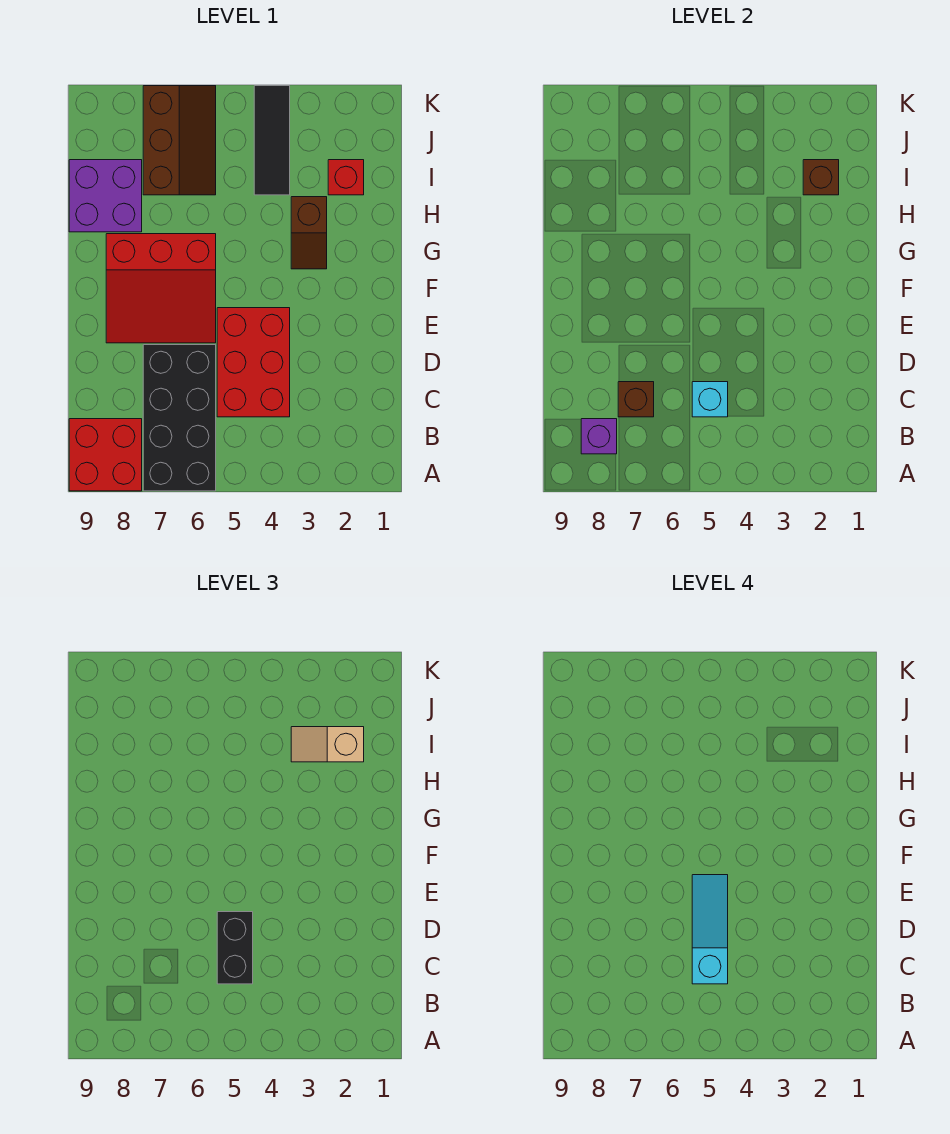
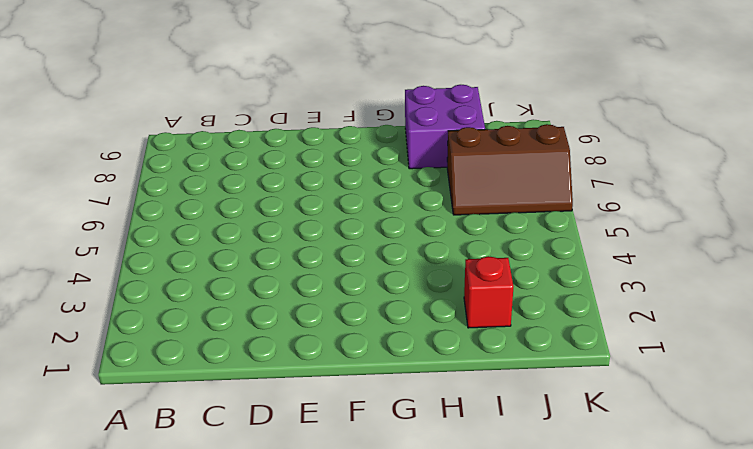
none -> black brick A6:D7 level 1
none -> red brick A8:B9 level 1
none -> red brick C4:E5 level 1

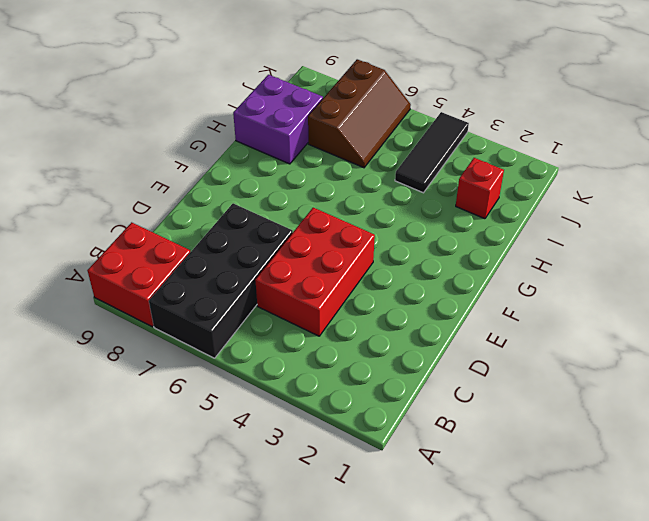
none -> red slope E6:G8 level 1 top G
none -> brown slope G3:H3 level 1 top H
none -> purple brick B8 level 2

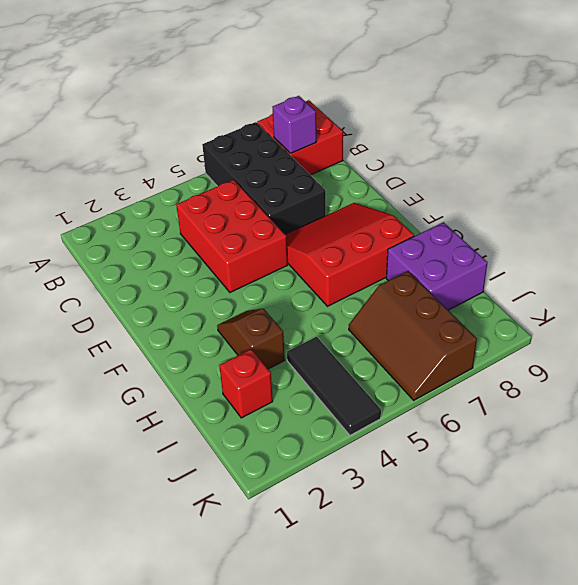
none -> cyan brick C5 level 2
none -> brown brick C7 level 2
none -> brown brick I2 level 2

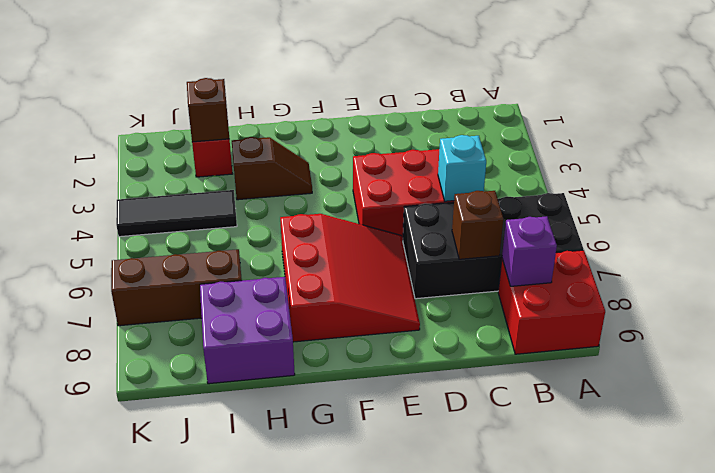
none -> black brick C5:D5 level 3
none -> tan slope I2:I3 level 3 top 2
none -> cyan slope C5:E5 level 4 top C

